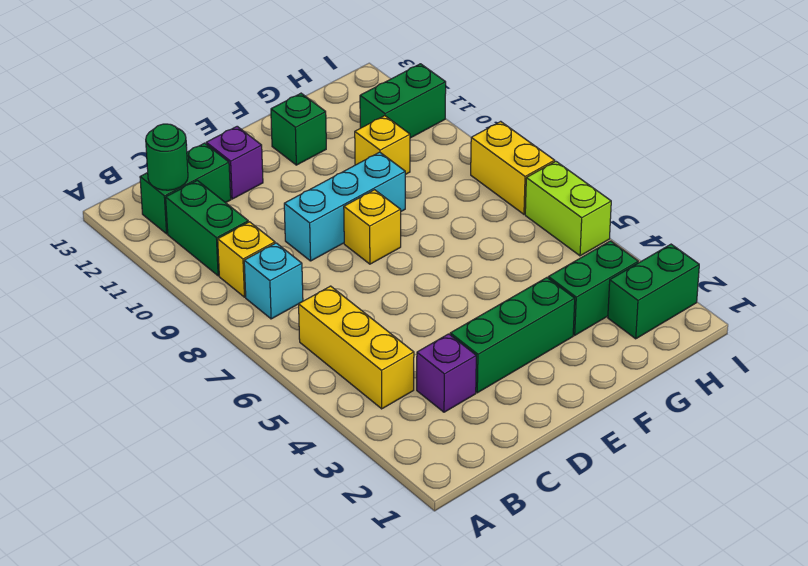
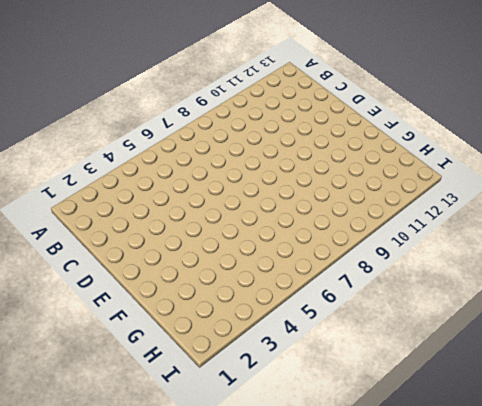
none -> yellow brick B4:B6 level 1
none -> cyan brick B8 level 1
none -> yellow brick B9 level 1

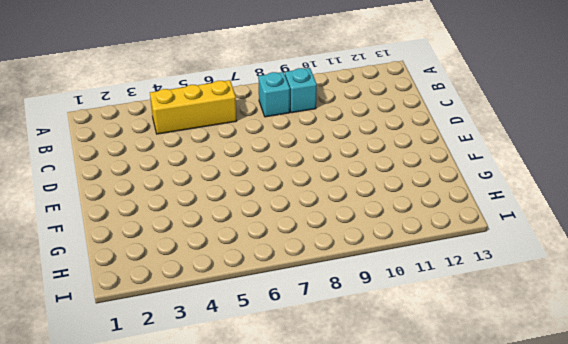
cyan brick B9 level 1 -> yellow brick B9 level 1
none -> green brick B10:B11 level 1
none -> green brick B12:C12 level 1
none -> purple brick C3 level 1

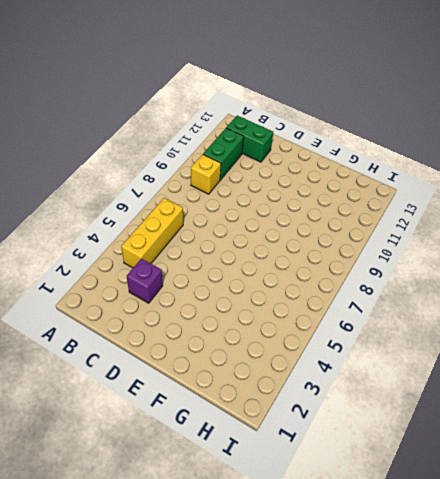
none -> cyan brick B8 level 1
none -> green brick D3:F3 level 1
none -> cyan brick D9:F9 level 1

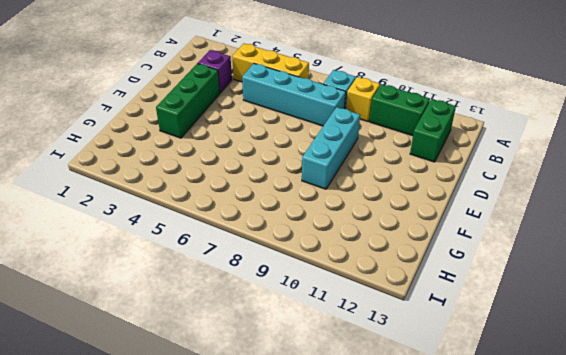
cyan brick C5:C8 level 1 -> none
none -> purple brick D12 level 1
none -> yellow brick E8 level 1
none -> green brick F12 level 1

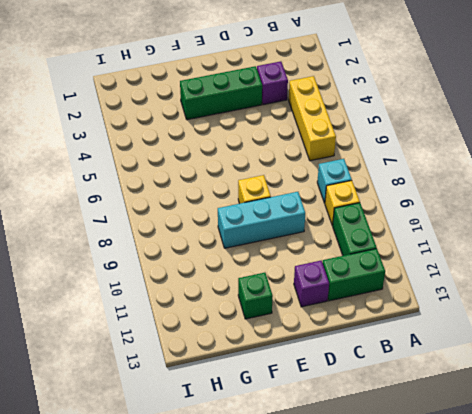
none -> green brick G3:H3 level 1
none -> yellow brick G10 level 1
none -> green brick H2:I2 level 1

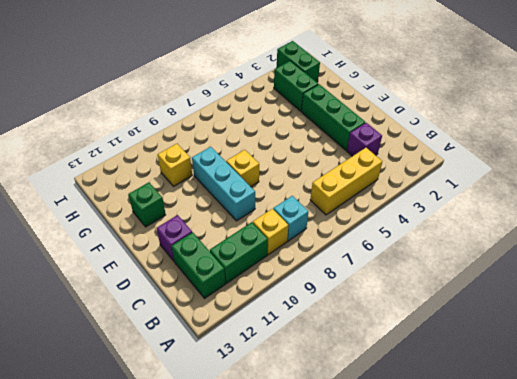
none -> green brick H11:I11 level 1
none -> lime brick I5:I6 level 1
none -> yellow brick I7:I8 level 1

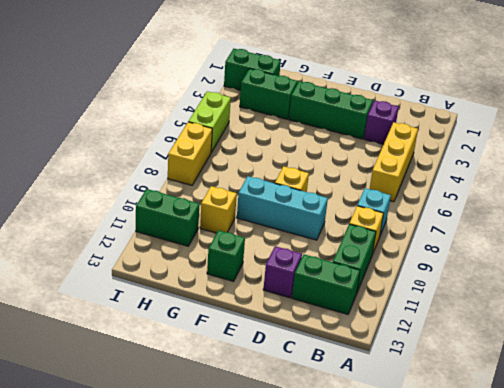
none -> green round brick B12 level 2

